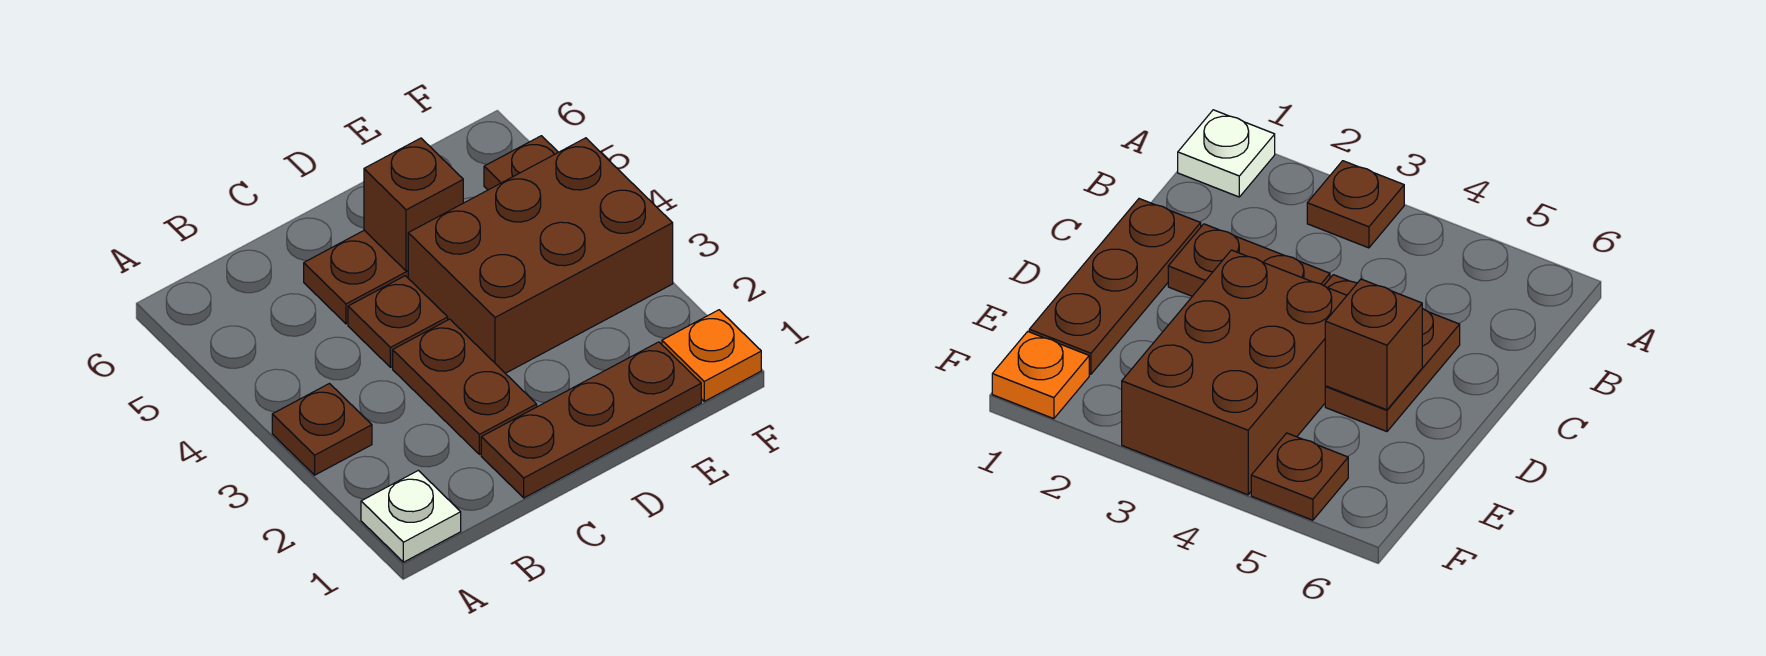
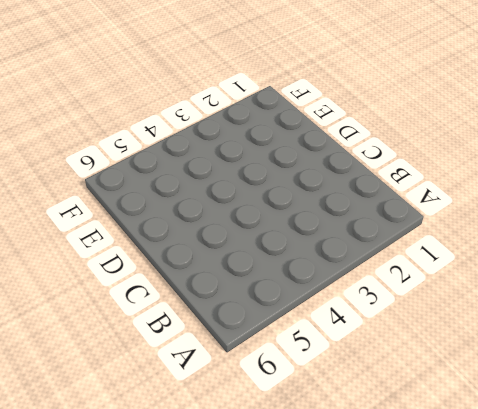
none -> white plate A1 level 1
none -> brown plate A3 level 1

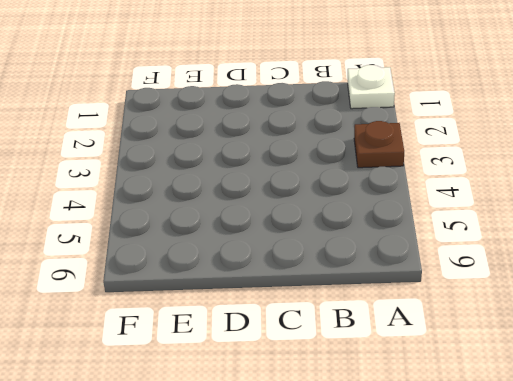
none -> brown plate C1:E1 level 1
none -> brown plate C2:C3 level 1

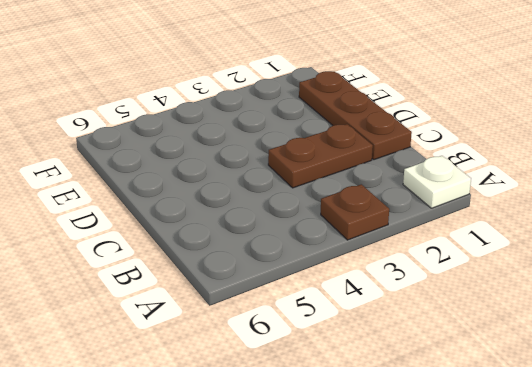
none -> brown plate C4 level 1
none -> brown plate C5:D5 level 1

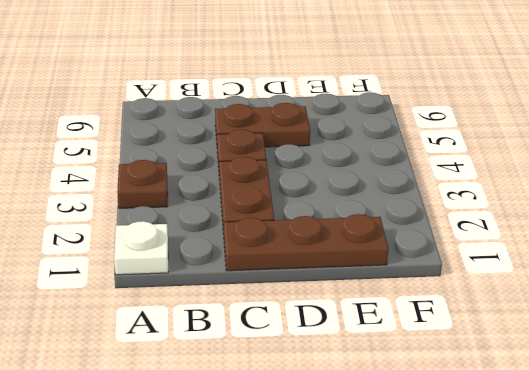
none -> brown brick D3:F4 level 1
none -> orange plate F1 level 1

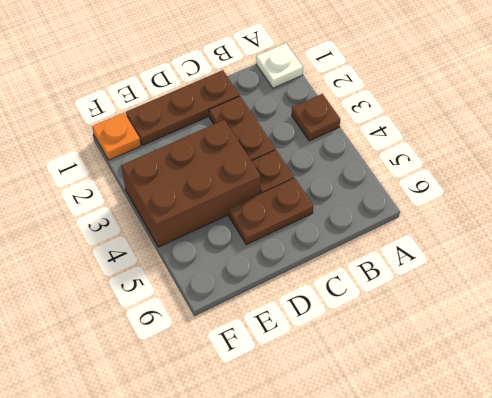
none -> brown plate F5 level 1
none -> brown brick D5 level 2

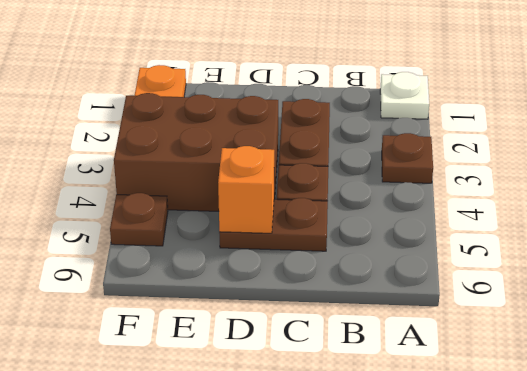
orange brick D5 level 2 -> brown brick D5 level 2
none -> brown plate C1:E1 level 1

